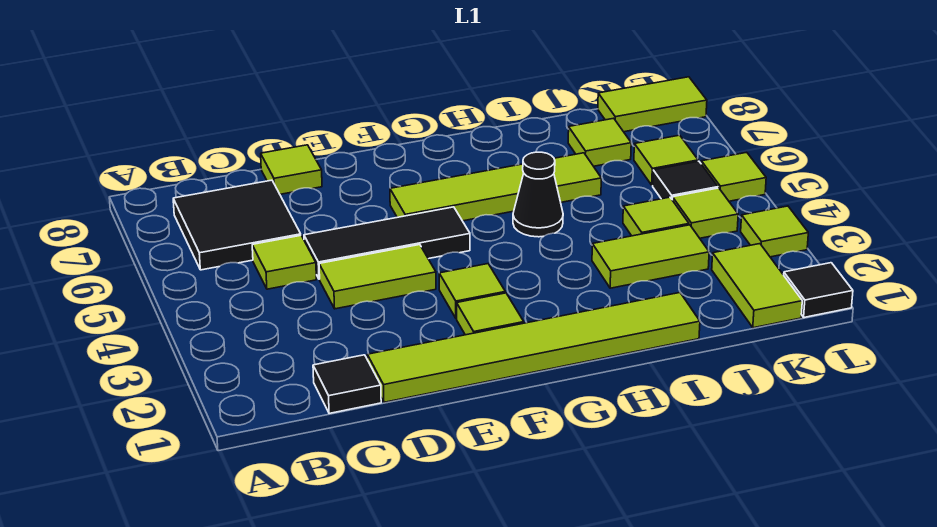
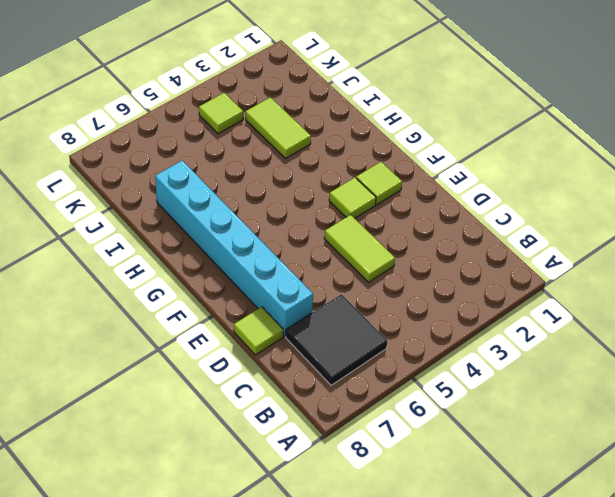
cyan brick D7:I7 level 1 -> none
none -> black tile C1 level 1
none -> lime tile C5 level 1
none -> lime tile D1:I1 level 1

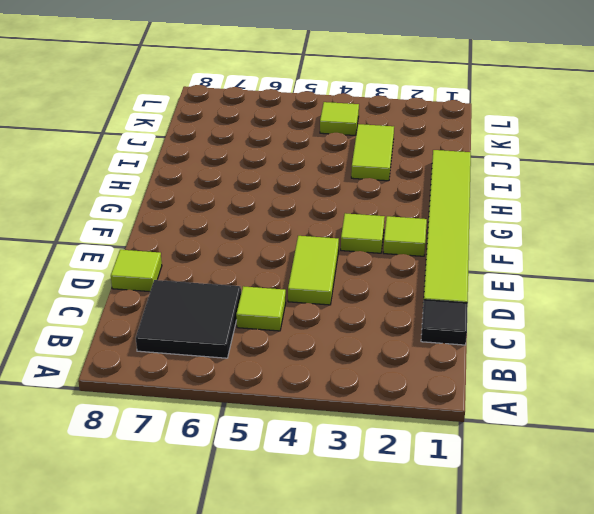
none -> black tile D5:F5 level 1
none -> lime tile F6:I6 level 1
none -> black cone H5 level 1

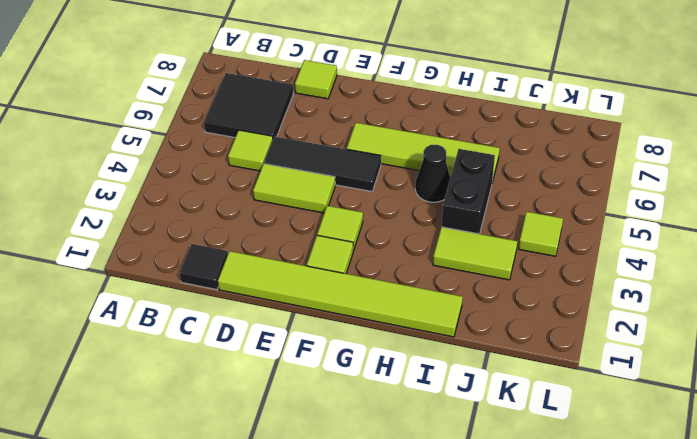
black brick I4:I5 level 1 -> none
none -> lime tile J4 level 1
none -> lime tile J7 level 1
none -> lime tile K1:K2 level 1

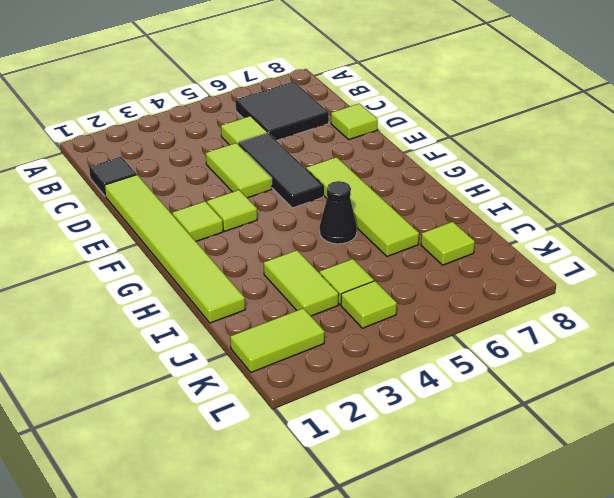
none -> black tile K5 level 1
none -> lime tile K6 level 1
none -> lime tile K8:L8 level 1

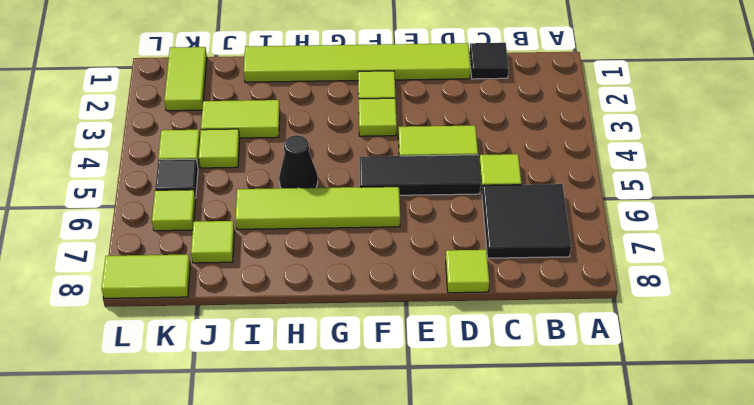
none -> black tile L1 level 1
none -> lime tile L3 level 1
none -> lime tile L5 level 1

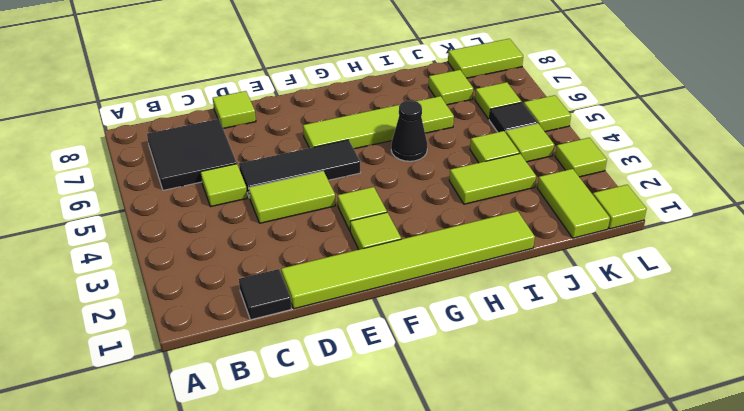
lime tile L1 level 1 -> black tile L1 level 1

